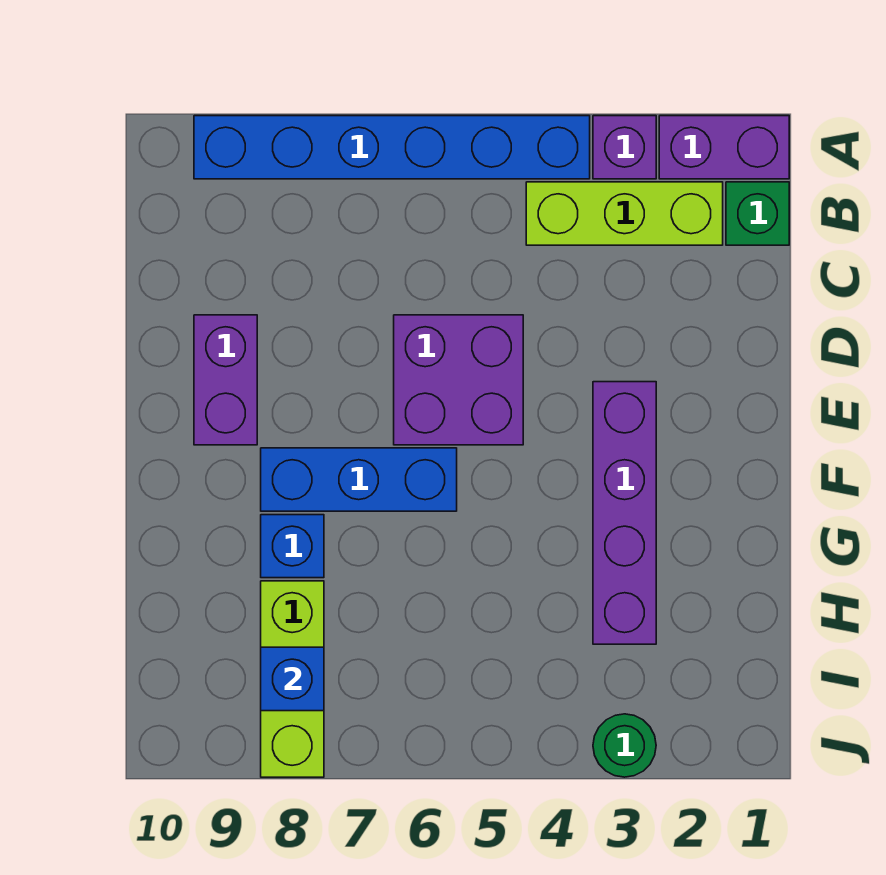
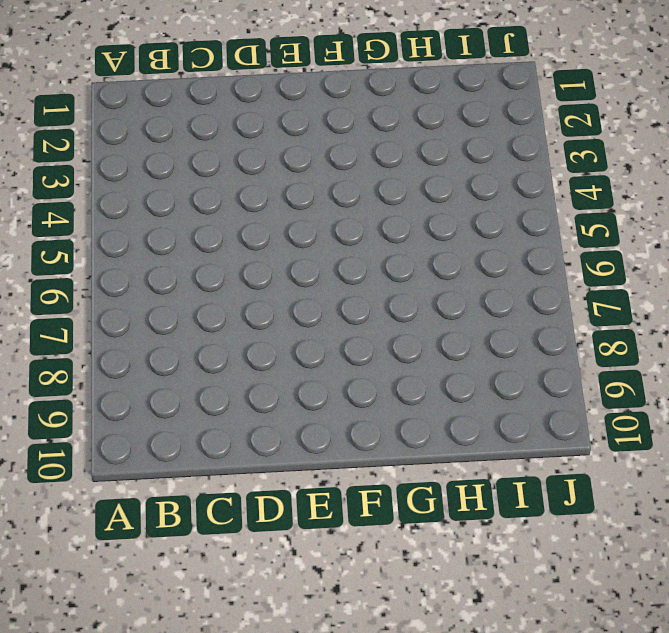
none -> purple brick A1:A2 level 1
none -> purple brick A3 level 1
none -> blue brick A4:A9 level 1

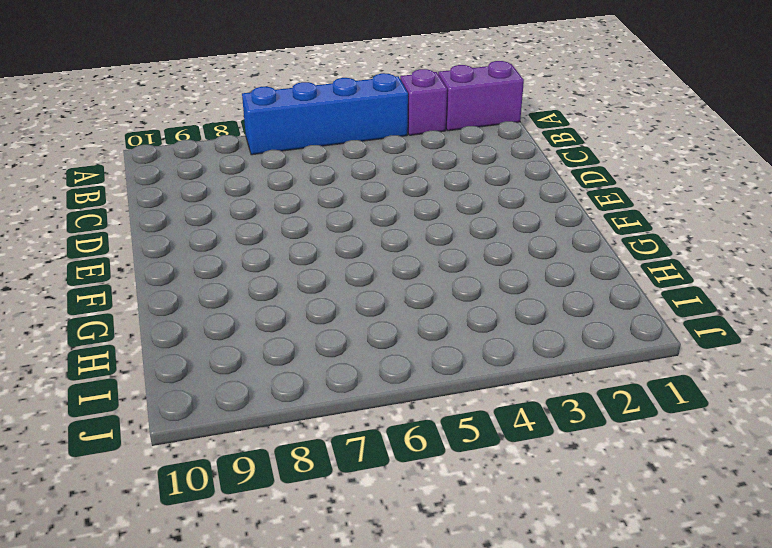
blue brick A4:A7 level 1 -> blue brick A4:A9 level 1
none -> green brick B1 level 1
none -> lime brick B2:B4 level 1
none -> purple brick D5:E6 level 1

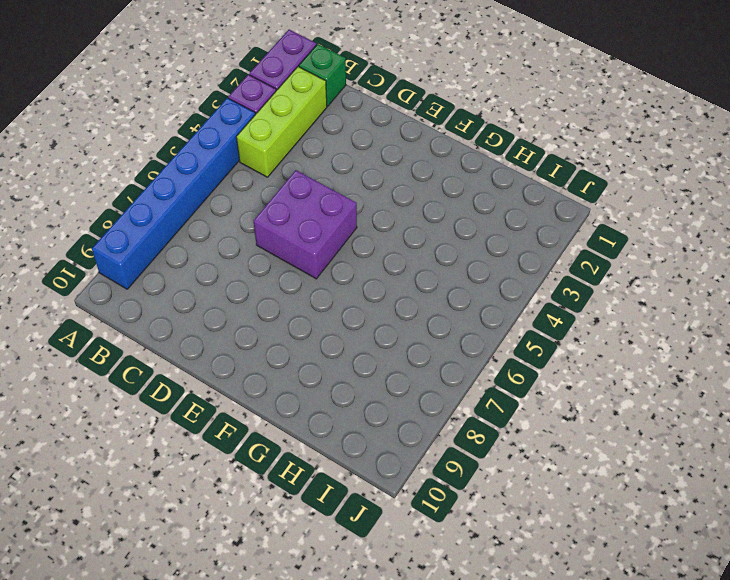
none -> purple brick D9:E9 level 1
none -> purple brick E3:H3 level 1
none -> blue brick F6:F8 level 1

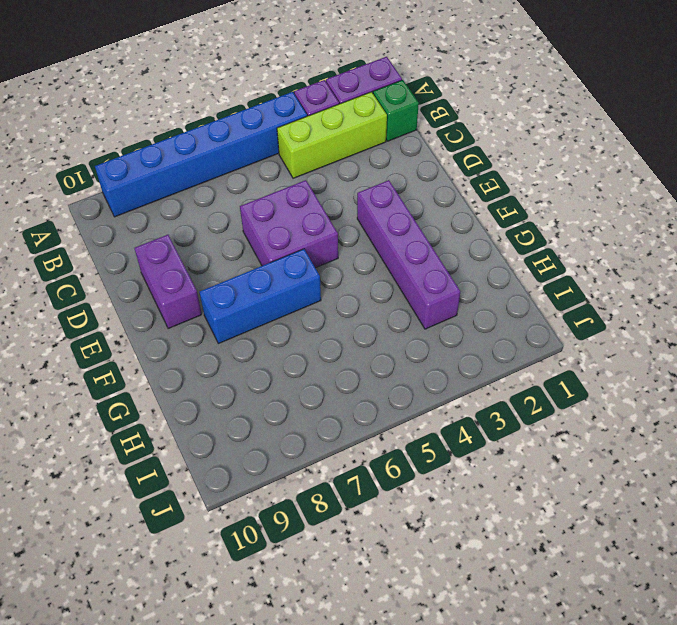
none -> blue brick G8 level 1
none -> lime brick H8:J8 level 1
none -> green round brick J3 level 1

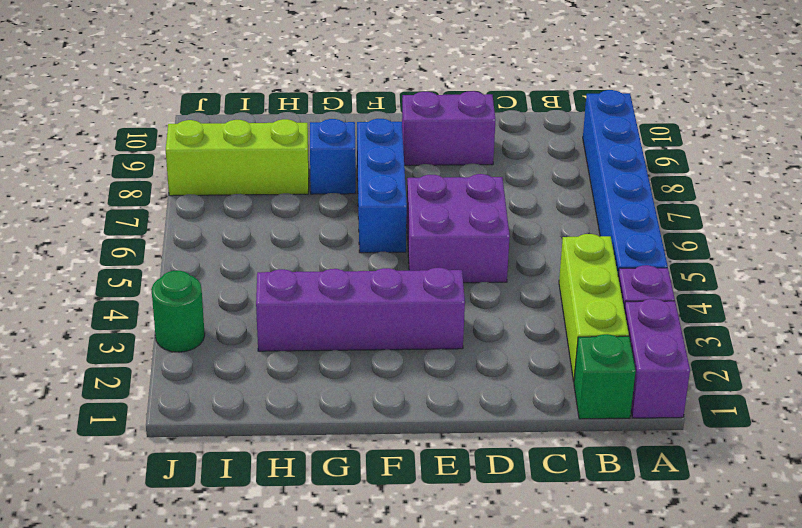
none -> blue brick I8 level 2

